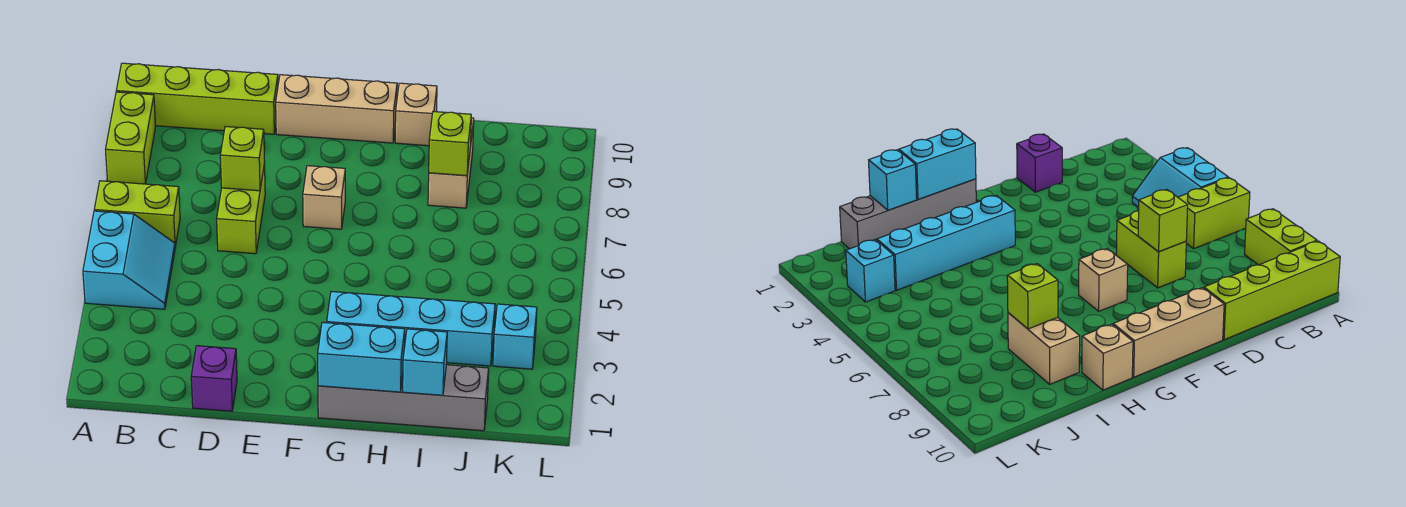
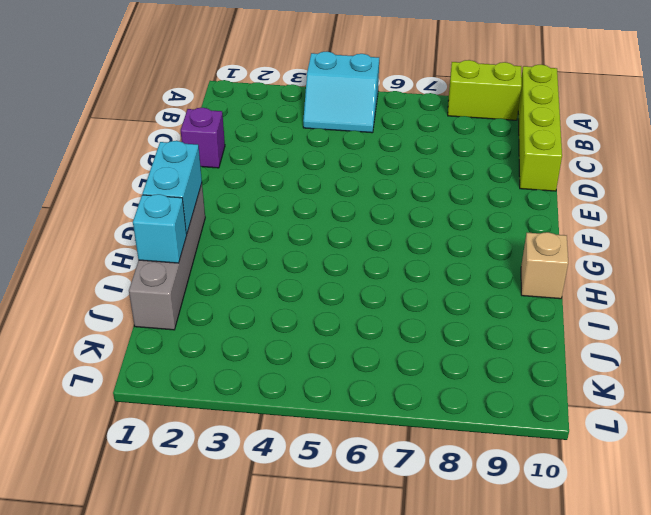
none -> lime brick A6:B6 level 1
none -> lime brick D6:D7 level 1
none -> tan brick E10:G10 level 1

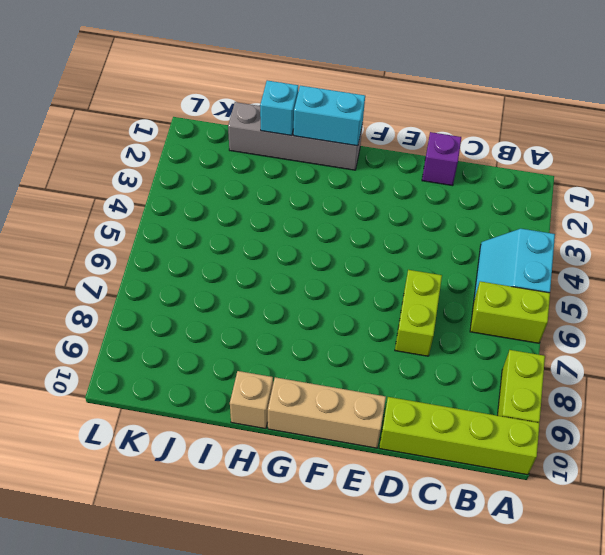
none -> tan brick F7 level 1
none -> cyan brick G3:J3 level 1
none -> tan brick I8:I9 level 1

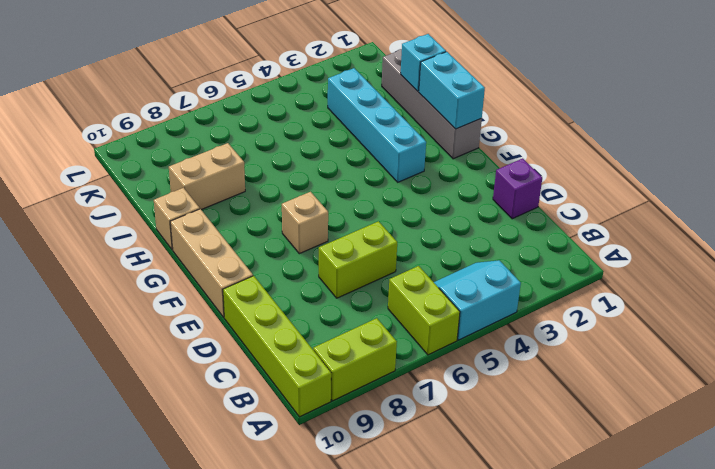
none -> cyan brick K3 level 1
none -> lime brick D7 level 2
none -> lime brick I8 level 2

